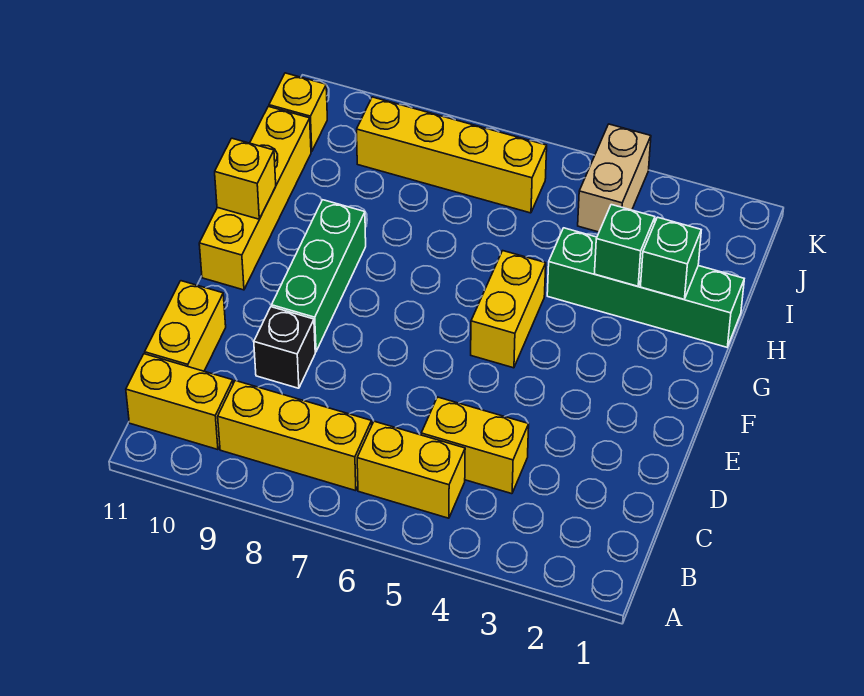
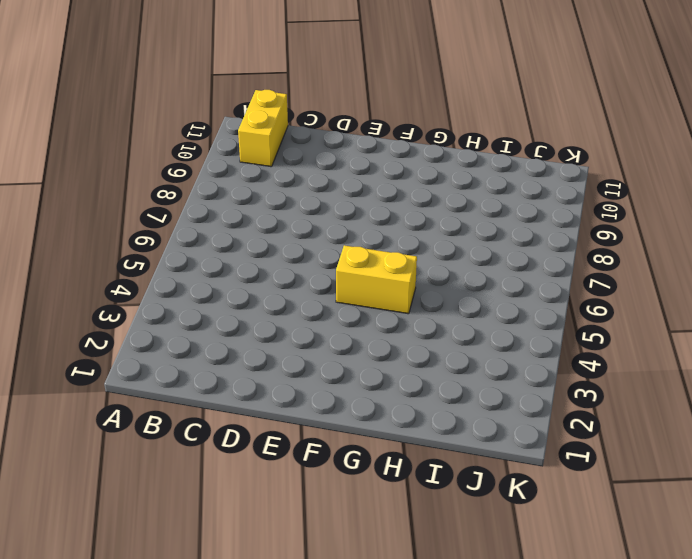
none -> yellow brick B5:B6 level 1
none -> yellow brick B7:B9 level 1
none -> yellow brick C4:C5 level 1

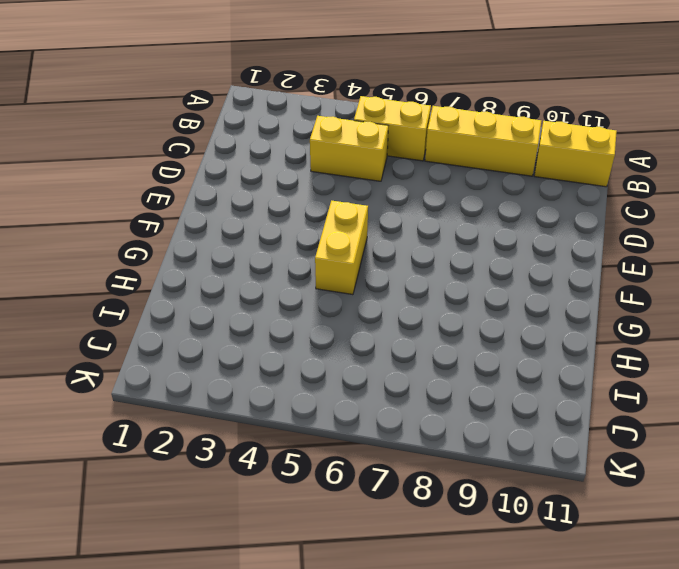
none -> yellow brick C11:D11 level 1
none -> black brick D9 level 1
none -> green brick E9:G9 level 1

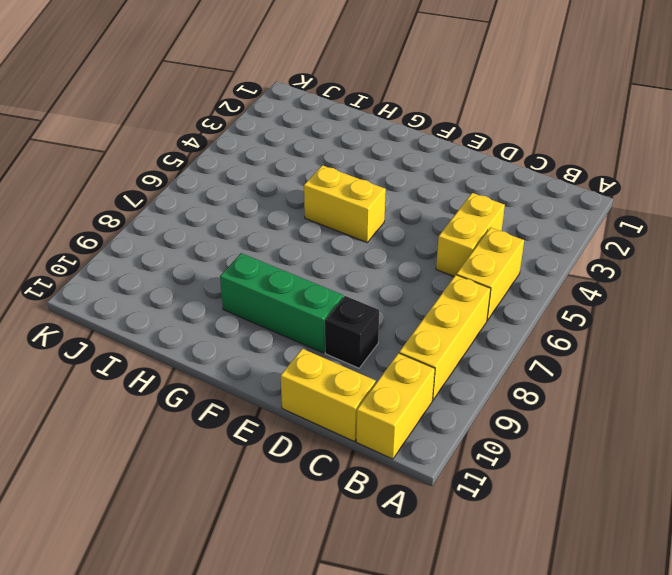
none -> yellow brick F11:I11 level 1
none -> green brick H1:H4 level 1
none -> tan brick J4:K4 level 1

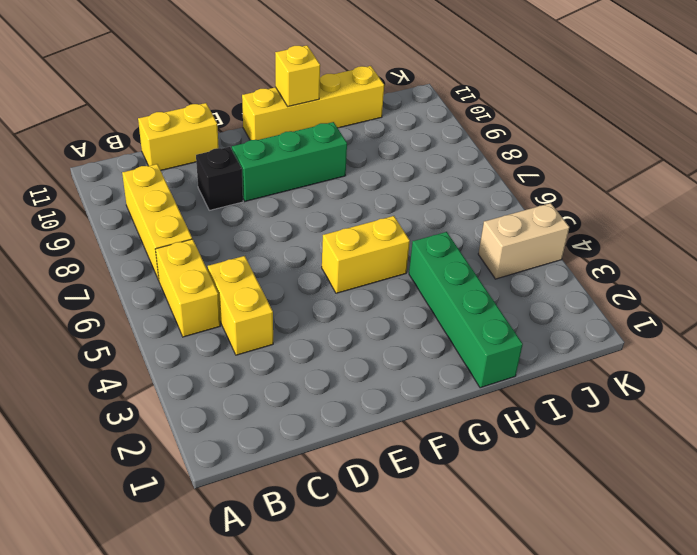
none -> yellow brick B10:B11 level 1
none -> yellow brick J6:J9 level 1
none -> yellow brick J11 level 1

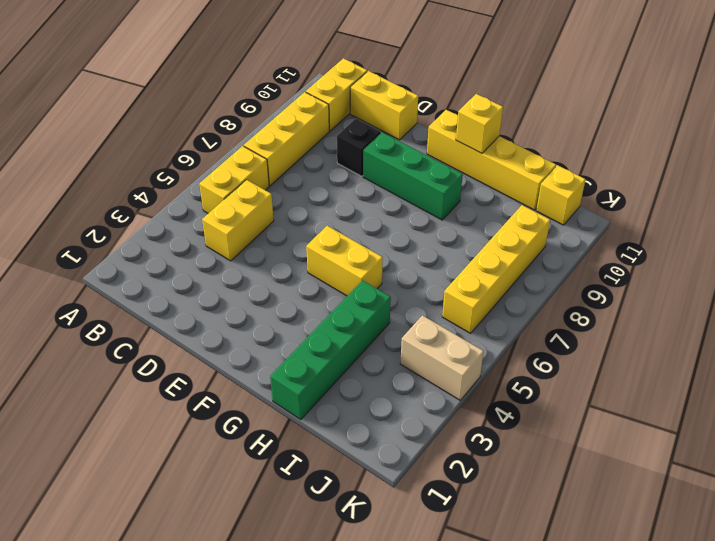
none -> green brick H2 level 2
none -> green brick H3 level 2

